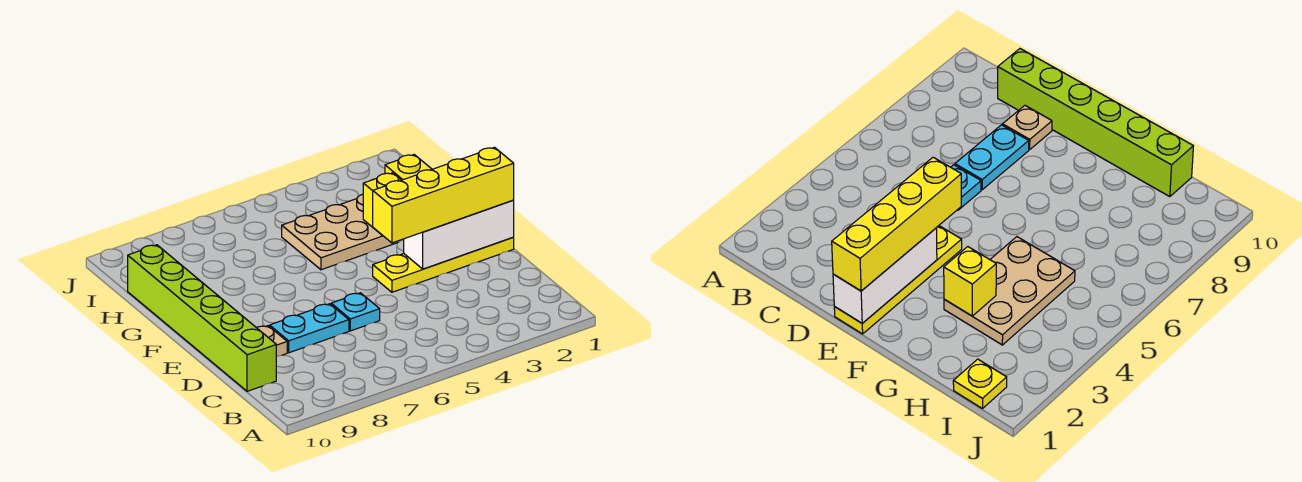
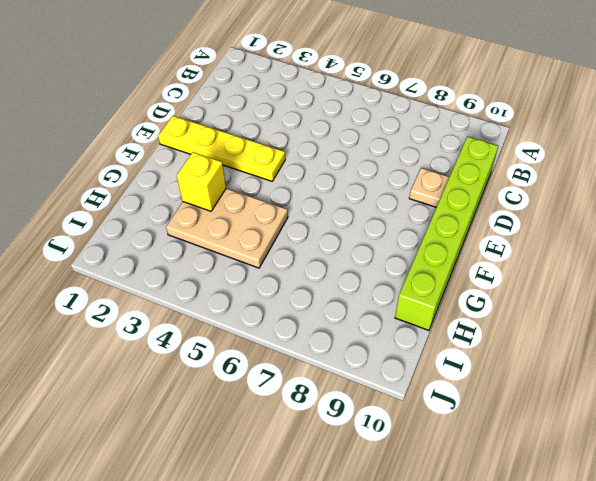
none -> cyan plate D6 level 1
none -> cyan plate D7:D8 level 1

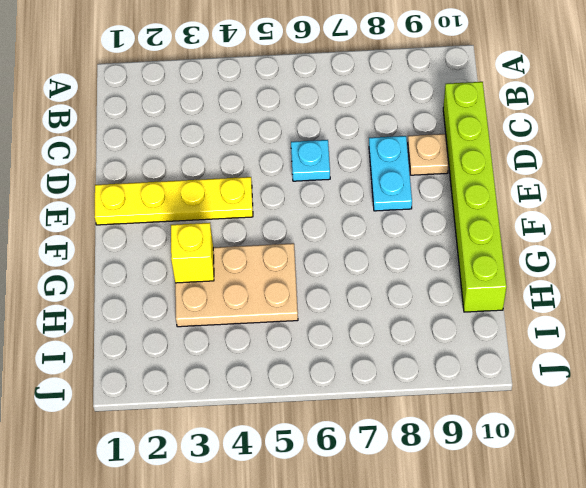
cyan plate D8:E8 level 1 -> cyan plate D7:D8 level 1
none -> yellow plate I1 level 1
none -> white brick E1:E3 level 2

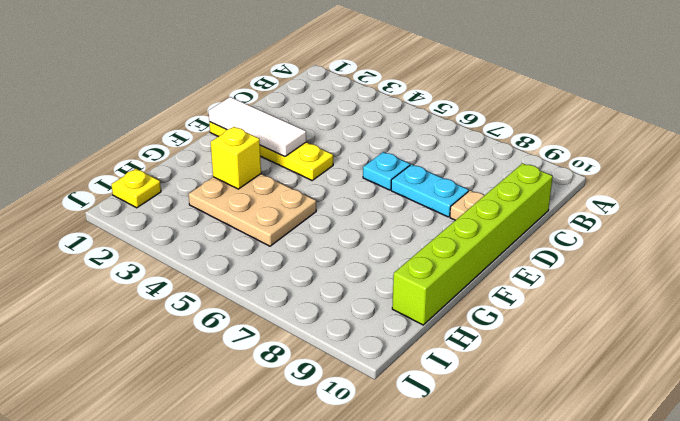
white tile E1:E3 level 2 -> white brick E1:E3 level 2
none -> yellow brick E1:E4 level 3

